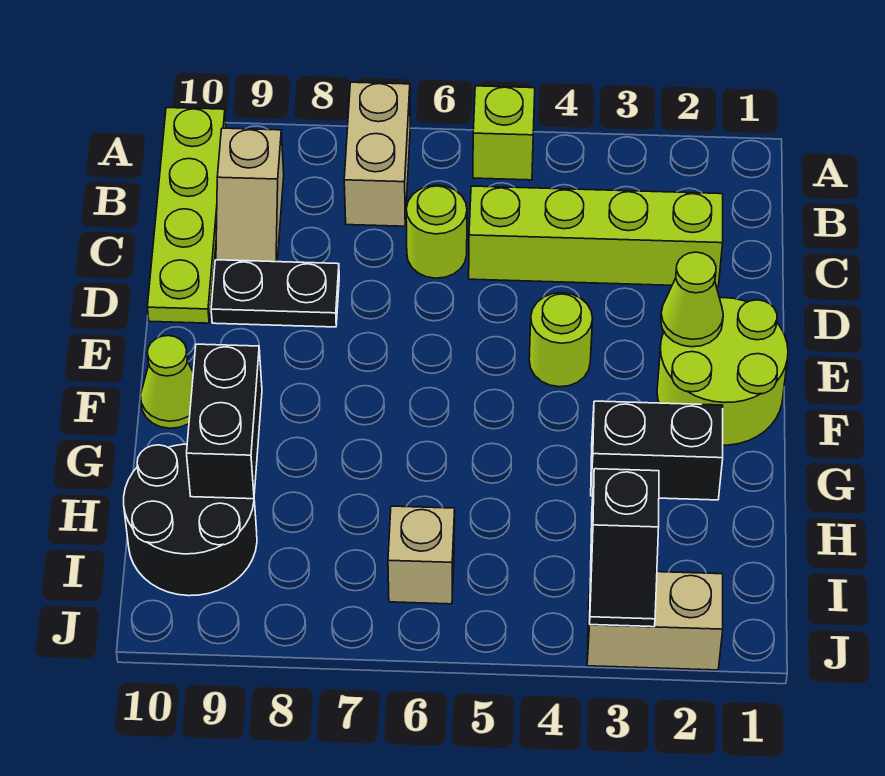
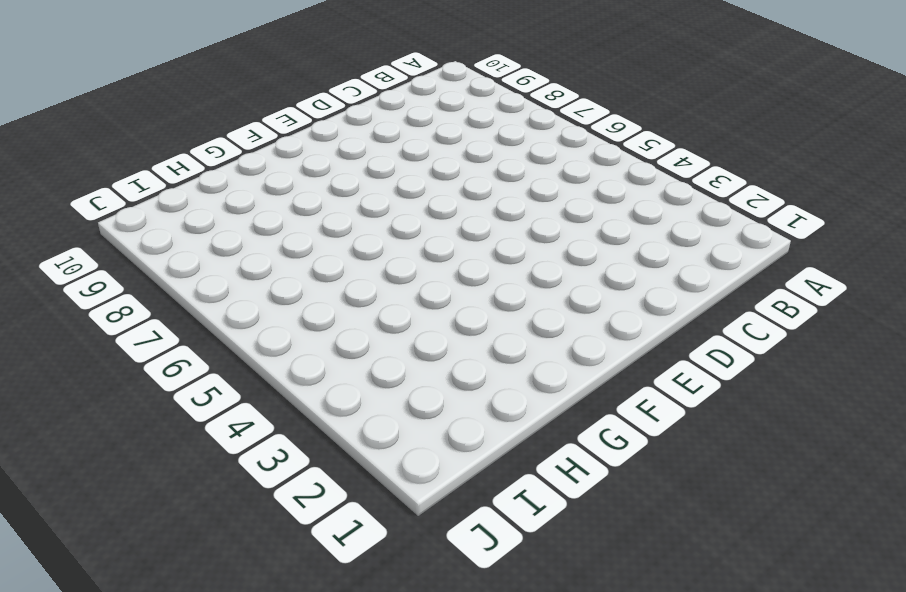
none -> lime brick A5 level 1
none -> tan brick A7:B7 level 1
none -> lime plate A10:D10 level 1

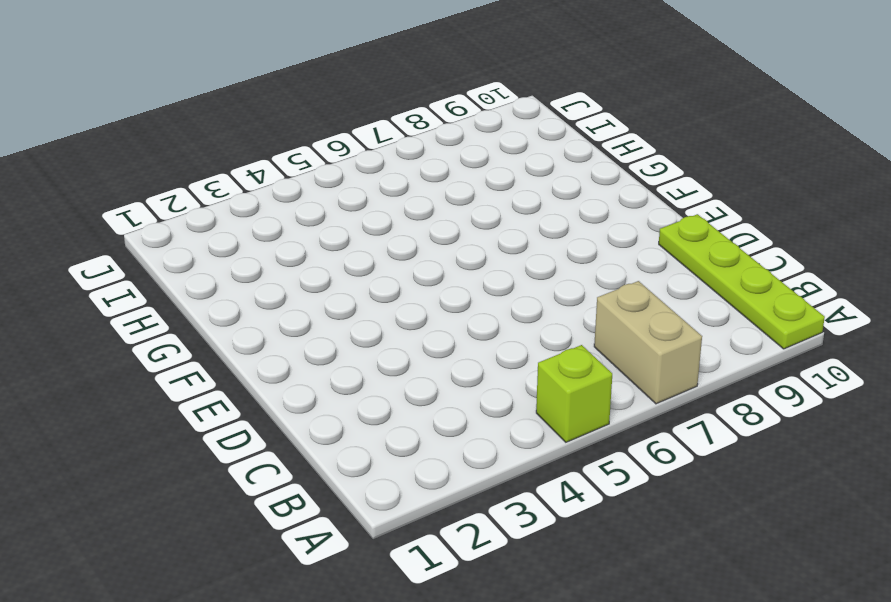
none -> tan slope B9:C9 level 1 top B
none -> lime brick C2:C5 level 1
none -> lime round brick C6 level 1

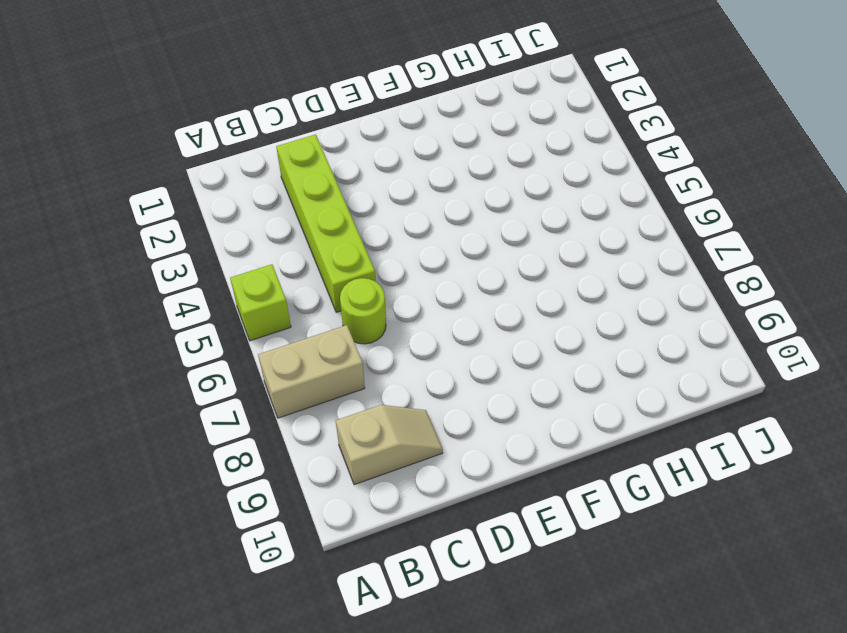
none -> lime plate A10:D10 level 1
none -> black plate D8:D9 level 1
none -> lime round brick E1:F2 level 1

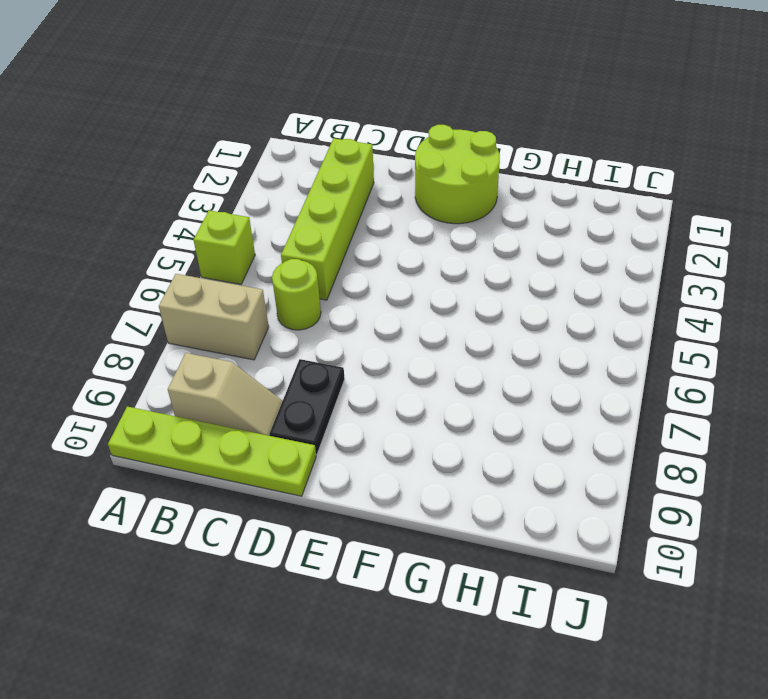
none -> lime round brick E4 level 1
none -> lime cone F10 level 1
none -> black brick G2:G3 level 1

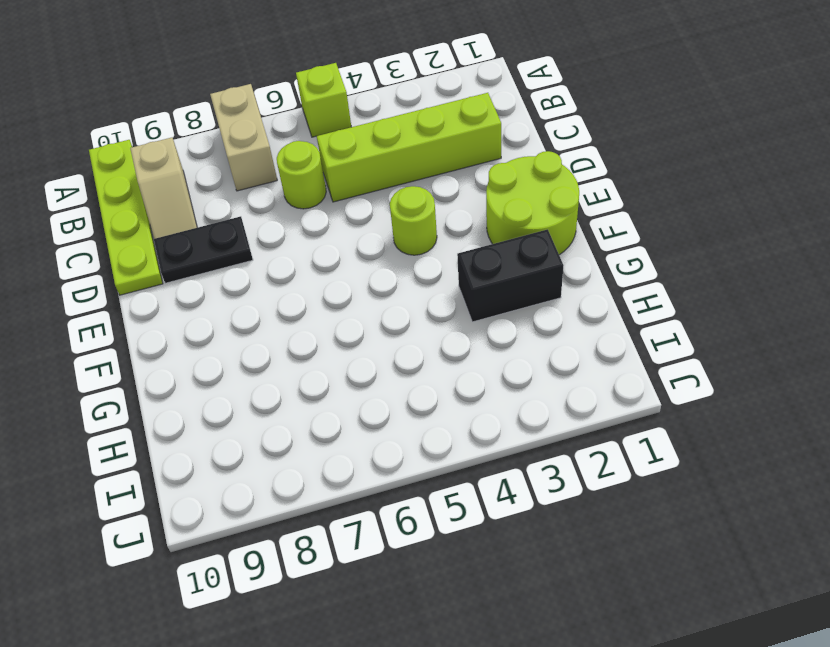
none -> lime cone F10 level 1
none -> black round brick H9:I10 level 1
none -> tan brick I6 level 1

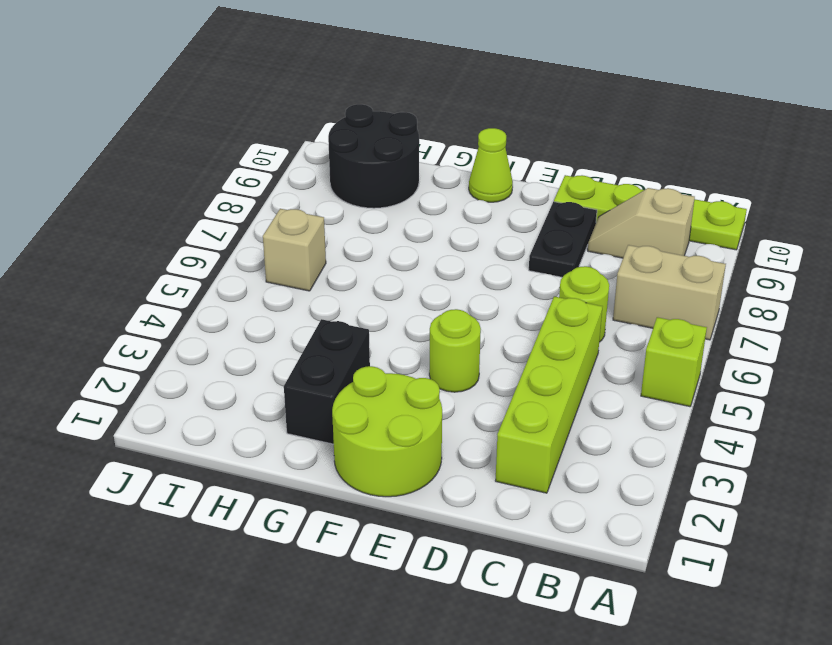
none -> tan brick J2:J3 level 1
none -> lime cone E2 level 2
none -> black brick G9:H9 level 2

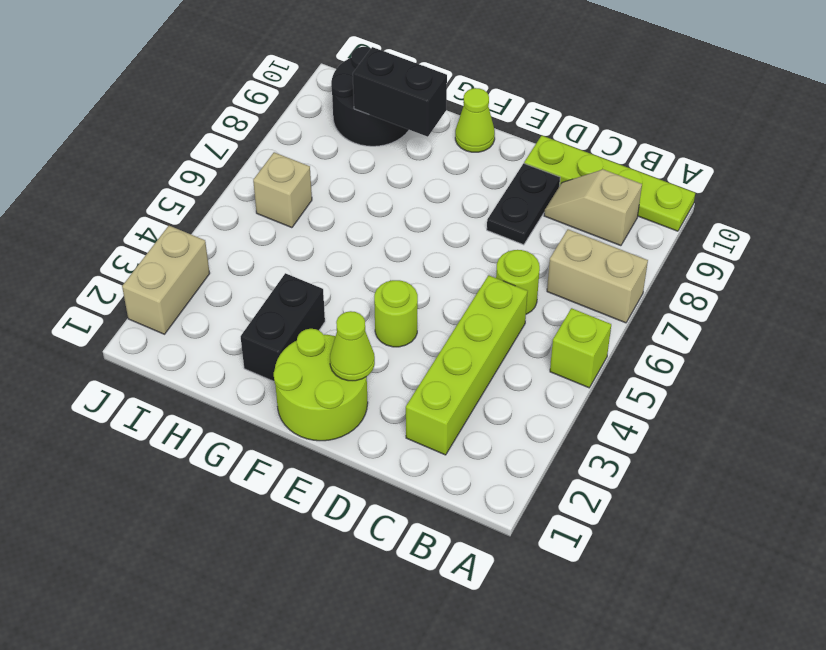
none -> black slope I3:J3 level 2 top I

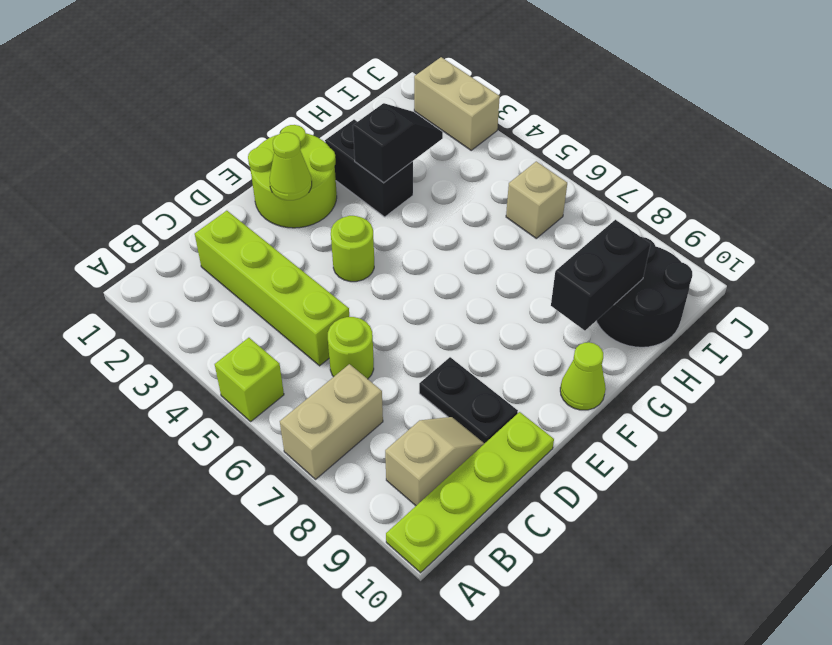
black slope G3:H3 level 2 top G -> black slope I3:J3 level 2 top I

